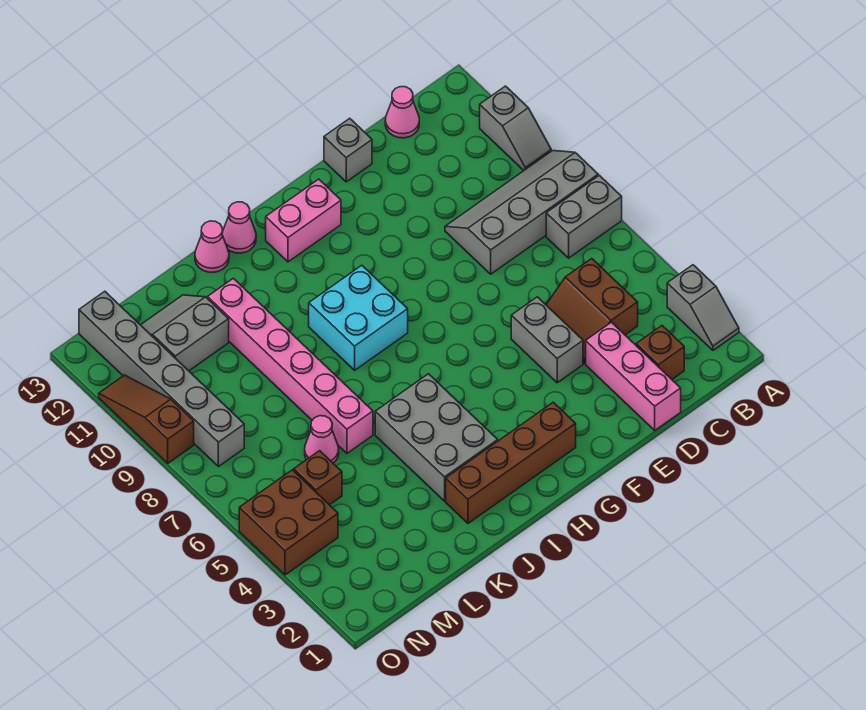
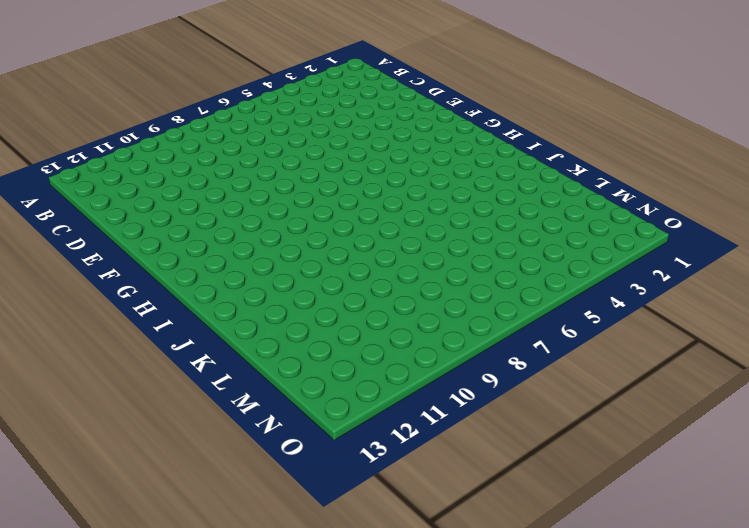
none -> grey slope A2:A3 level 1 top 3
none -> grey brick A7:B7 level 1
none -> grey slope A8:D9 level 1 top 8

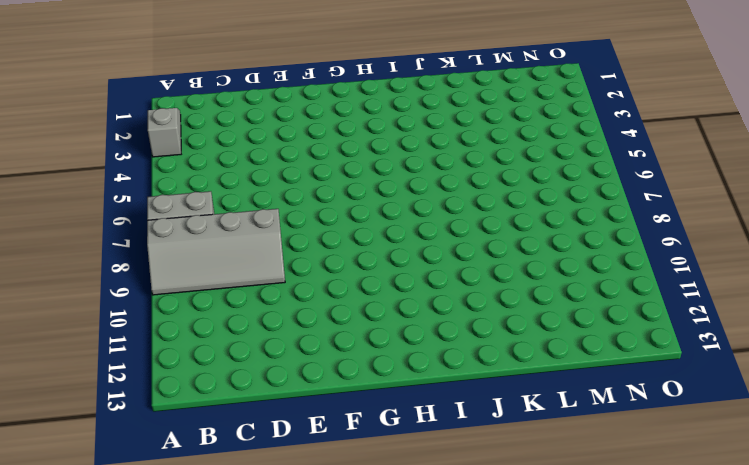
none -> grey slope A10:A11 level 1 top 11
none -> brown brick C2 level 1
none -> brown slope C4:D5 level 1 top C

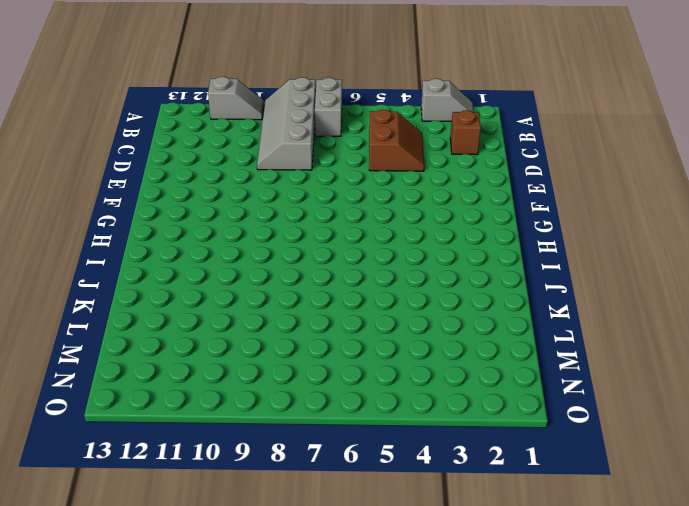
brown slope C4:D5 level 1 top 5 -> brown slope C4:D5 level 1 top C
none -> pink cone C13 level 1
none -> pink brick D1:D3 level 1
none -> grey brick E4:E5 level 1

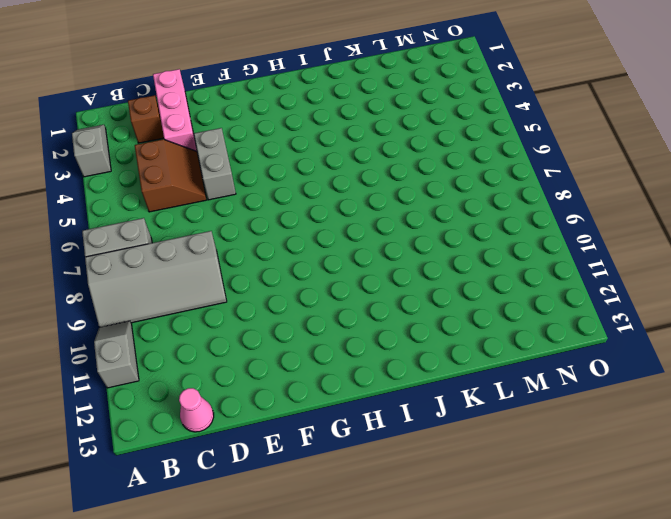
none -> grey brick E13 level 1
none -> brown brick G2:J2 level 1
none -> pink brick G12:H12 level 1

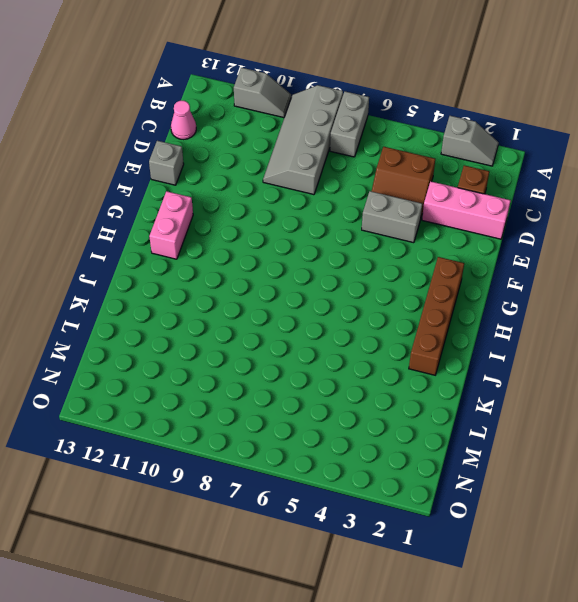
none -> cyan brick H8:I9 level 1
none -> grey brick I3:J5 level 1
none -> pink cone I13 level 1

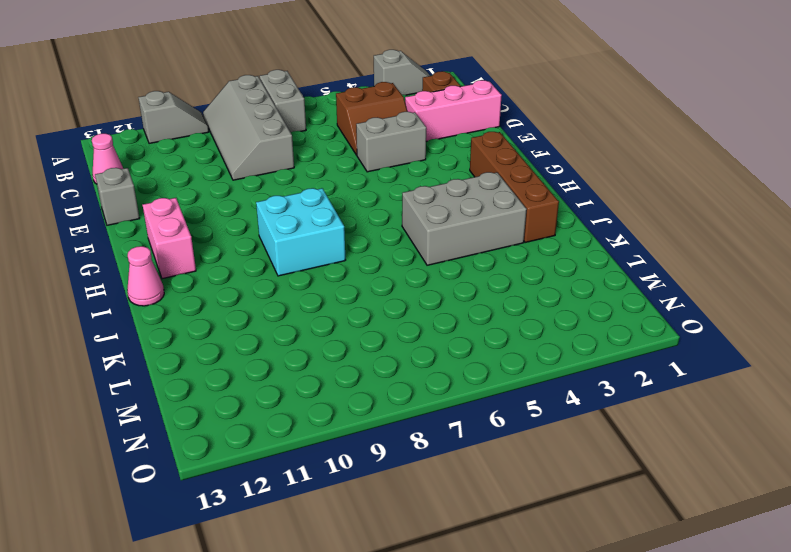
none -> pink cone J13 level 1
none -> pink brick K6:K11 level 1
none -> pink cone L6 level 1

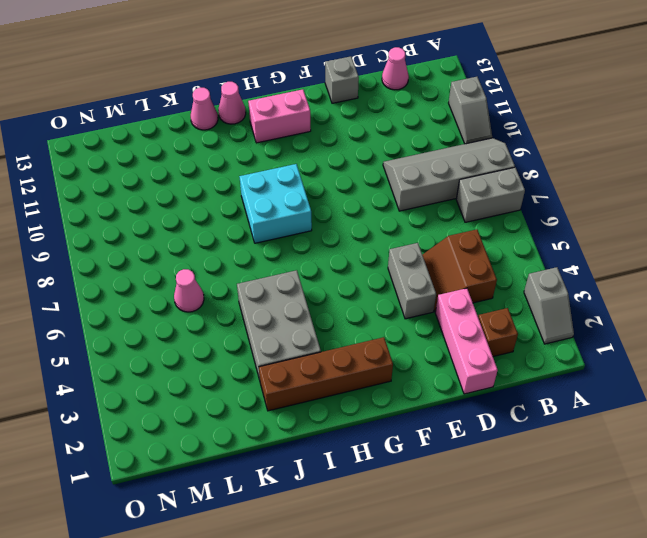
none -> pink brick K6:K11 level 1
none -> grey slope L11:M12 level 1 top 11
none -> brown brick M5 level 1

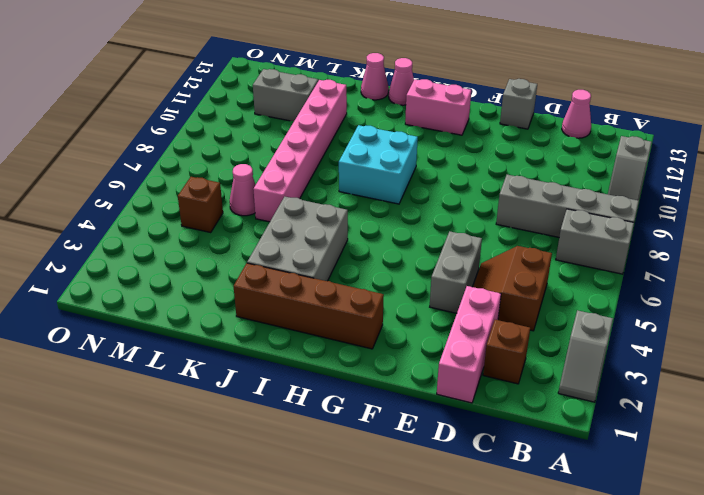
none -> brown brick N4:O5 level 1
none -> grey brick N8:N13 level 1
none -> brown slope O9:O11 level 1 top 9

